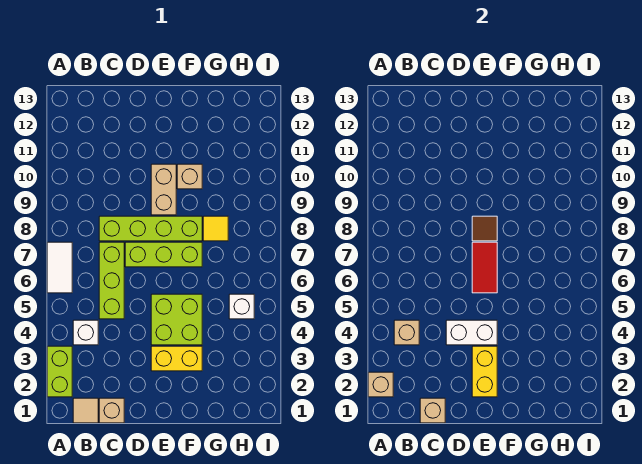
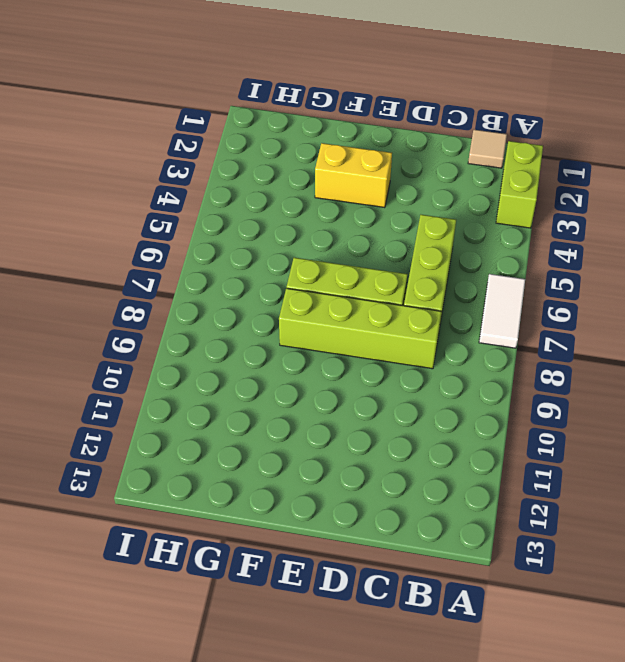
none -> white brick B4 level 1
none -> tan brick C1 level 1
none -> lime brick E4:F5 level 1

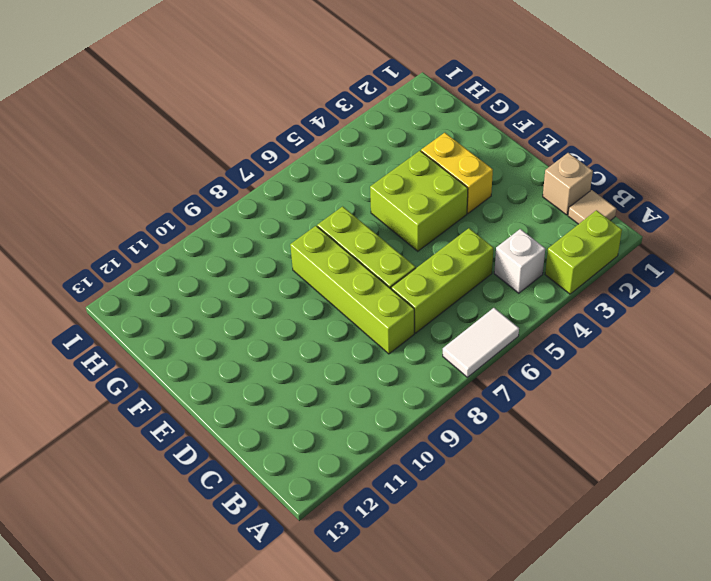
none -> tan brick E9:E10 level 1
none -> tan brick F10 level 1
none -> yellow tile G8 level 1

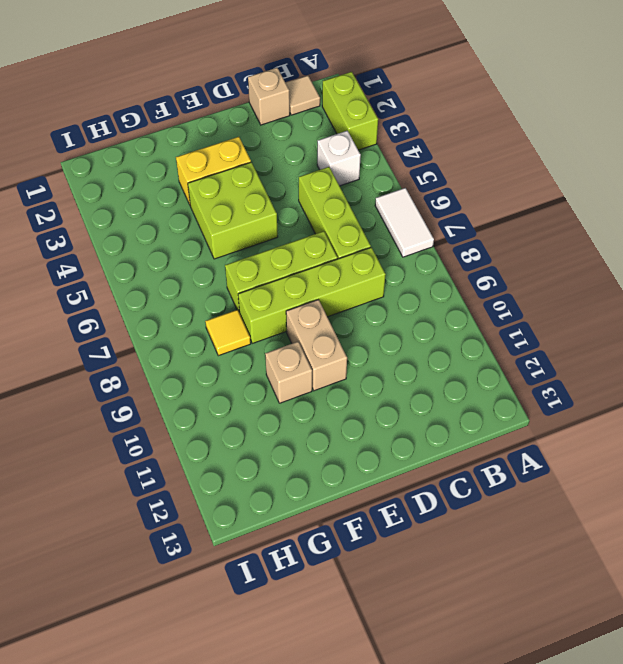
none -> white brick H5 level 1
none -> tan brick A2 level 2
none -> tan brick B4 level 2

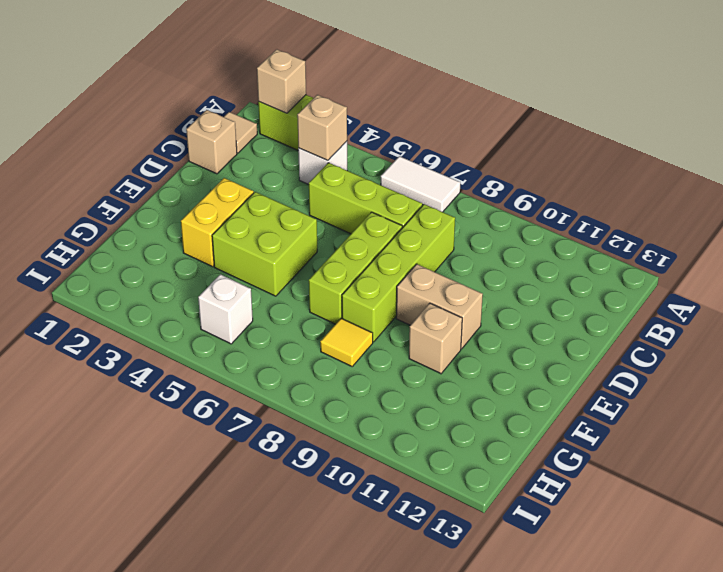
none -> tan brick C1 level 2
none -> white brick D4:E4 level 2
none -> yellow brick E2:E3 level 2

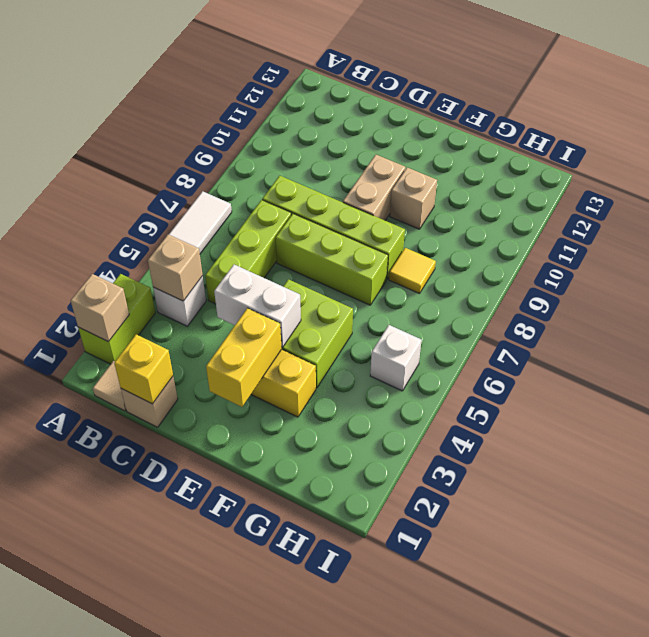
yellow brick C1 level 2 -> tan brick C1 level 2
none -> red tile E6:E7 level 2
none -> brown tile E8 level 2

